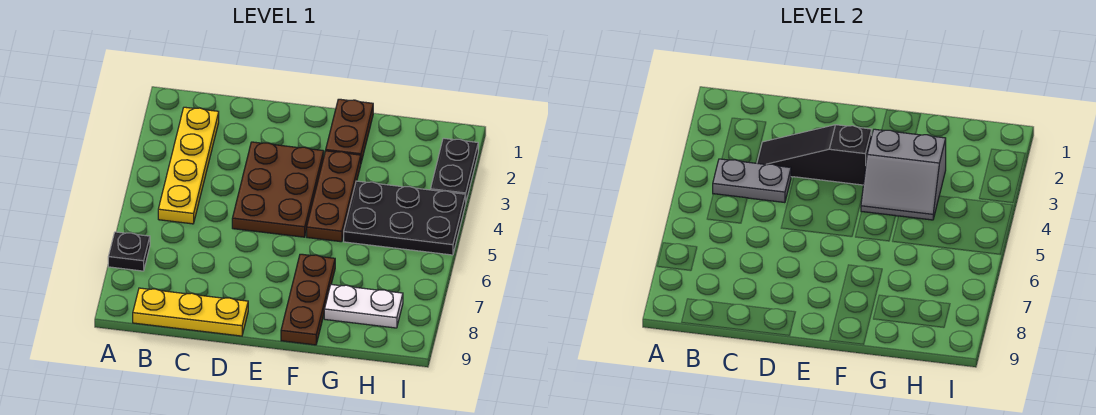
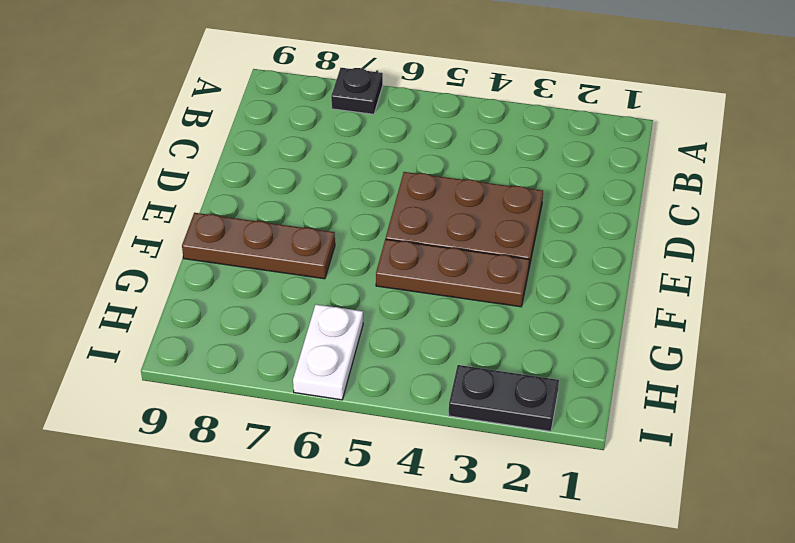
white plate H6:I6 level 1 -> white plate G8:H8 level 1
none -> yellow plate B2:B5 level 1
none -> yellow plate B9:D9 level 1
none -> brown plate F1:F2 level 1

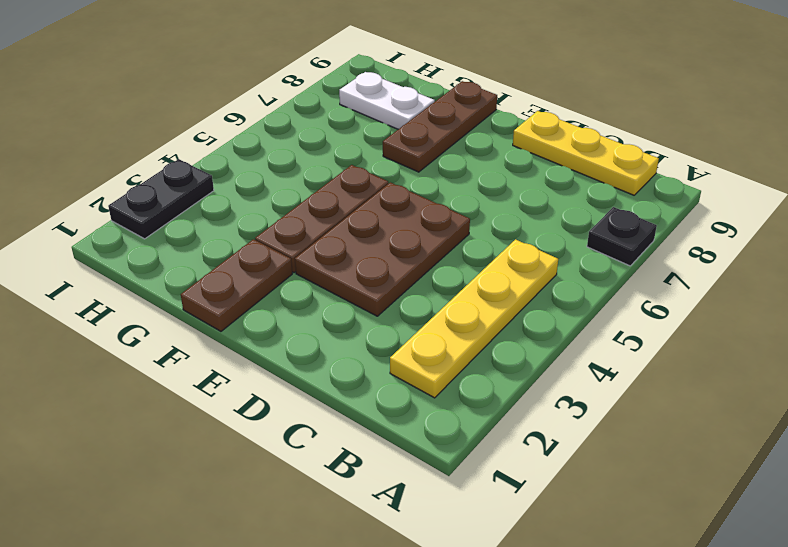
none -> black plate G4:I5 level 1
none -> grey plate B4:C4 level 2
none -> black slope C3:E3 level 2 top E

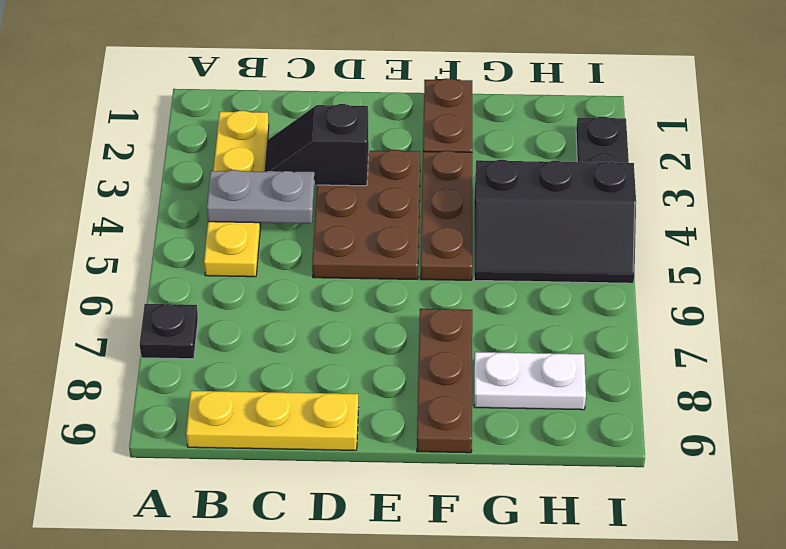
black slope C3:D3 level 2 top D -> black slope C3:E3 level 2 top E
black slope G4:I5 level 1 top 4 -> black plate G4:I5 level 1
none -> grey slope F3:G4 level 2 top 3

